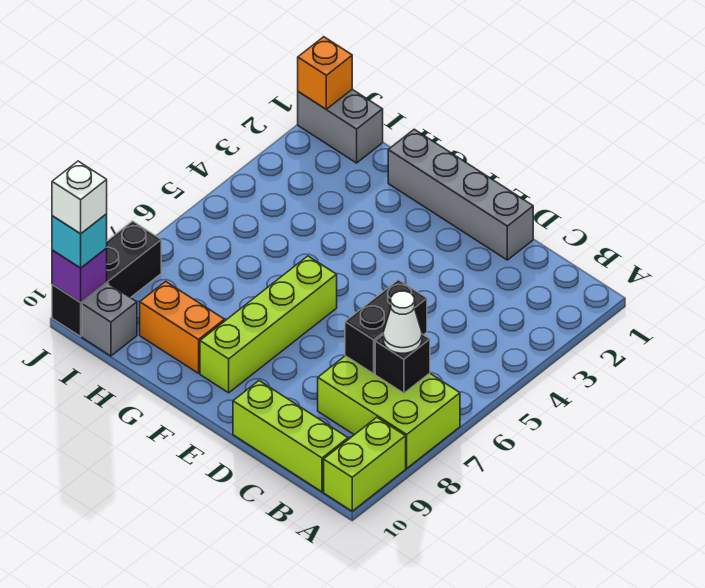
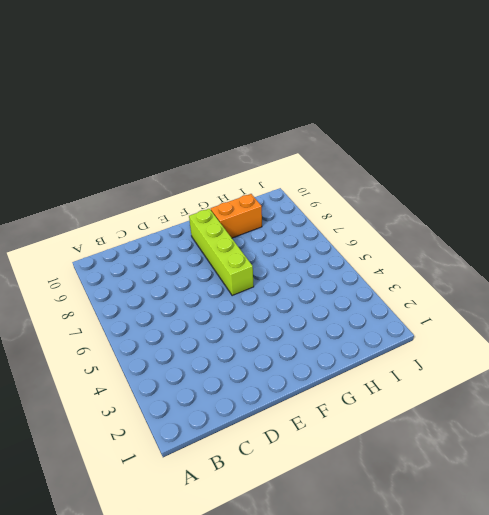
none -> lime brick A7:C8 level 1
none -> lime brick A9:A10 level 1
none -> lime brick B10:D10 level 1

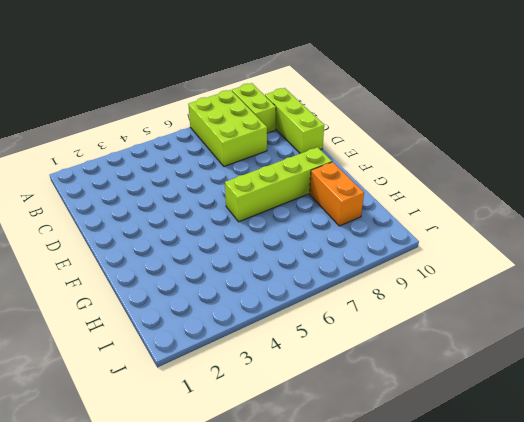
lime brick A9:B9 level 1 -> lime brick A9:A10 level 1
none -> grey brick D1:G1 level 1
none -> grey brick I1:J1 level 1
none -> grey brick I10 level 1

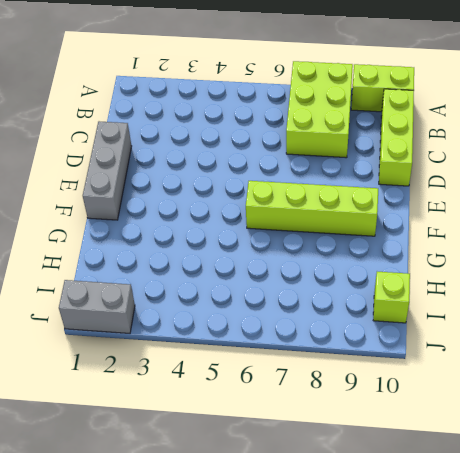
grey brick D1:F1 level 1 -> grey brick D1:G1 level 1
lime brick I10 level 1 -> grey brick I10 level 1
grey brick J1:J2 level 1 -> grey brick I1:J1 level 1
none -> orange brick G9:H9 level 1
none -> black brick J8:J10 level 1
none -> black brick B7 level 2

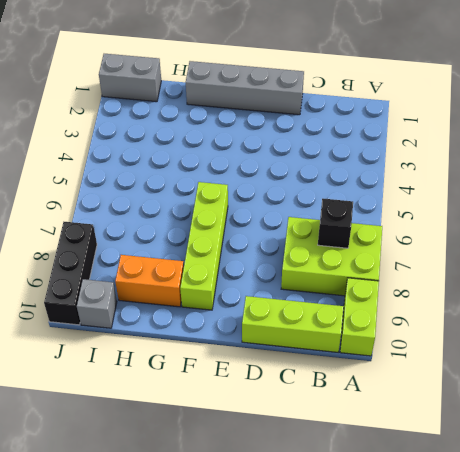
none -> black brick C6:C7 level 2
none -> orange brick J1 level 2
none -> purple brick J10 level 2

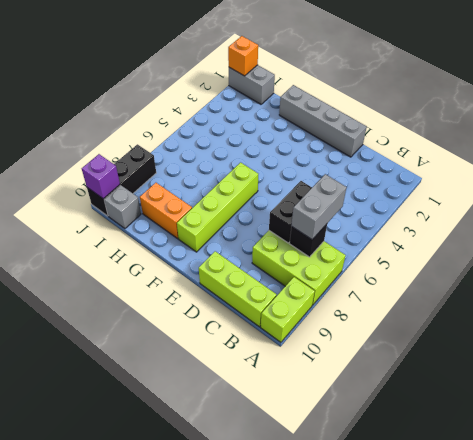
grey brick B6:B7 level 3 -> white cone B7 level 3
none -> cyan brick J10 level 3
none -> white brick J10 level 4

